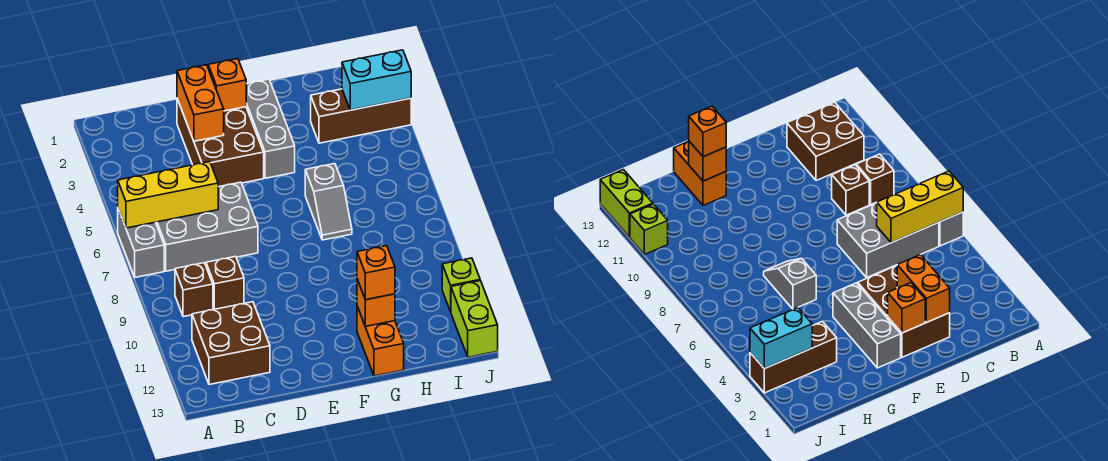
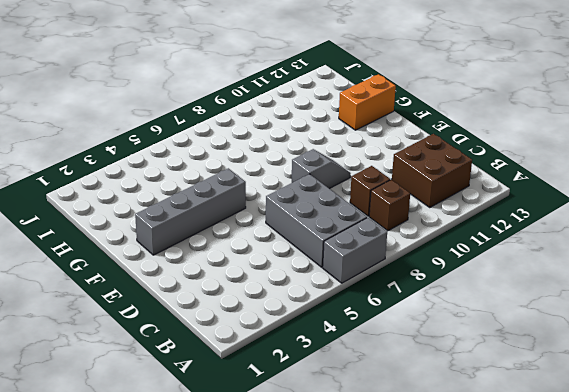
grey slope E8:E9 level 1 top 8 -> grey slope G6:G7 level 1 top 6
grey brick F2:F5 level 1 -> grey brick F2:F4 level 1
none -> brown brick D2:E4 level 1
none -> brown brick H3:J3 level 1
none -> lime brick J11 level 1

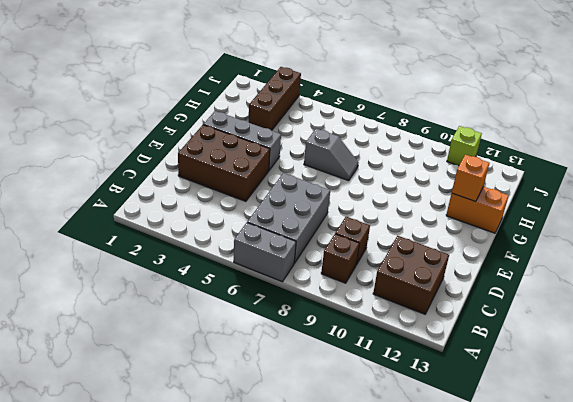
none -> lime brick J12:J13 level 1
none -> yellow brick A6:C6 level 2
none -> orange brick D2:D3 level 2

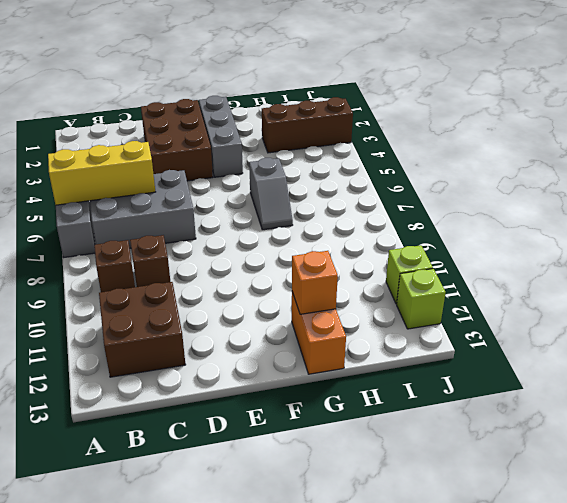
lime brick J12 level 1 -> lime brick J12:J13 level 1
none -> orange brick D2:D3 level 2
none -> orange brick E2 level 2
none -> cyan brick I3:J3 level 2

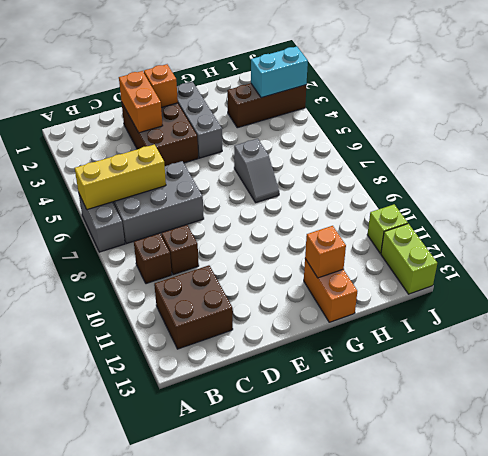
none -> orange brick G12 level 3

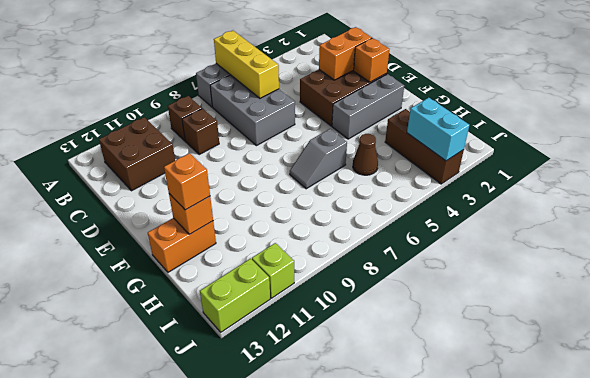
brown cone H5 level 1 -> none

